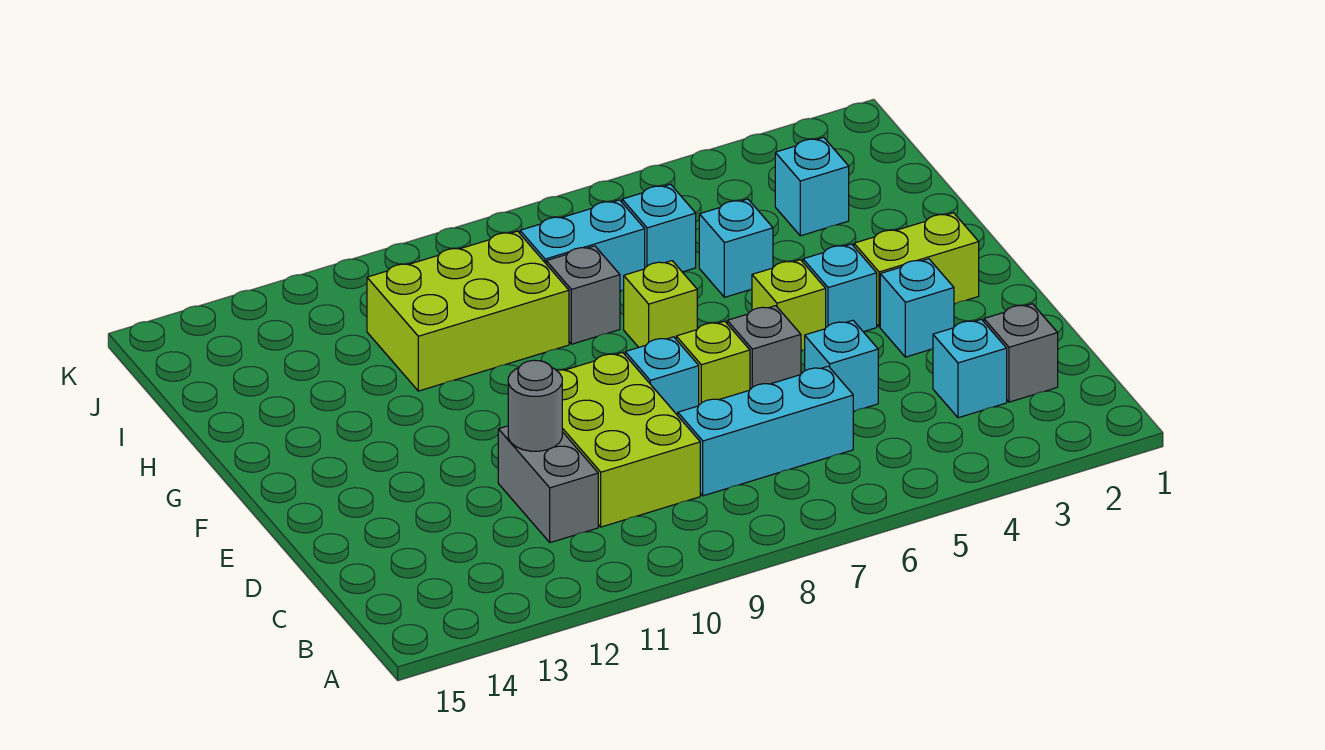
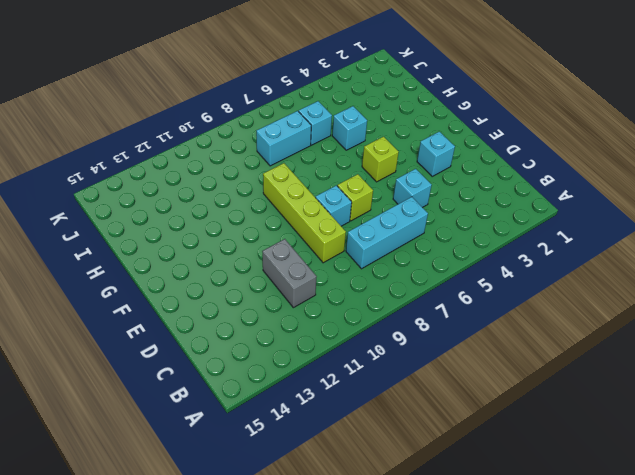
lime brick D9:G9 level 1 -> lime brick C9:E10 level 1
none -> grey brick C2 level 1
none -> cyan brick C3 level 1
none -> grey brick E6 level 1

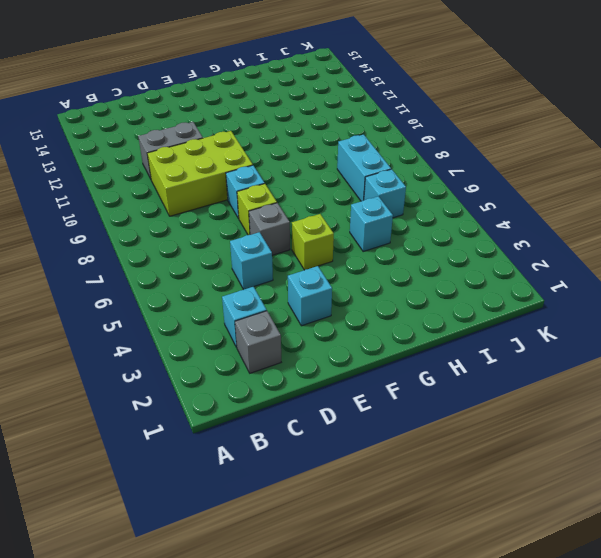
none -> cyan brick C6:C8 level 1
none -> lime brick F2:F3 level 1
none -> cyan brick F4 level 1

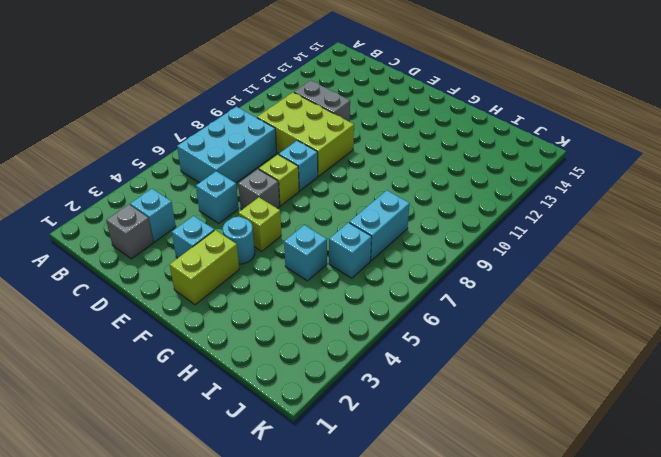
cyan brick B6:C8 level 1 -> cyan brick C6:C8 level 1
cyan round brick F4 level 1 -> cyan brick F4 level 1
none -> lime brick G7 level 1
none -> grey brick H8 level 1
none -> lime brick H9:I11 level 1

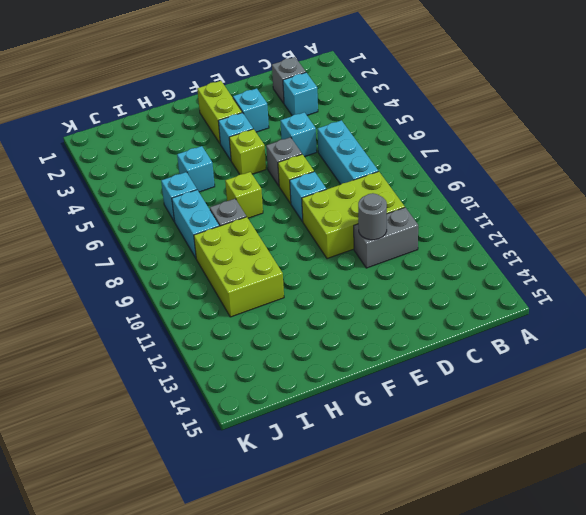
none -> cyan brick I3 level 1

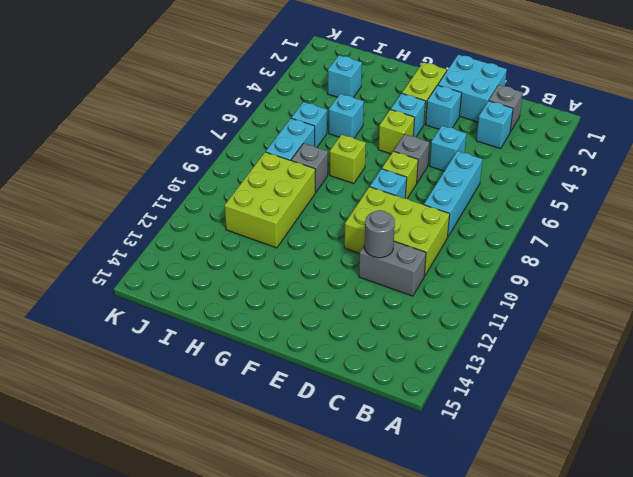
cyan brick D1:E2 level 1 -> none

